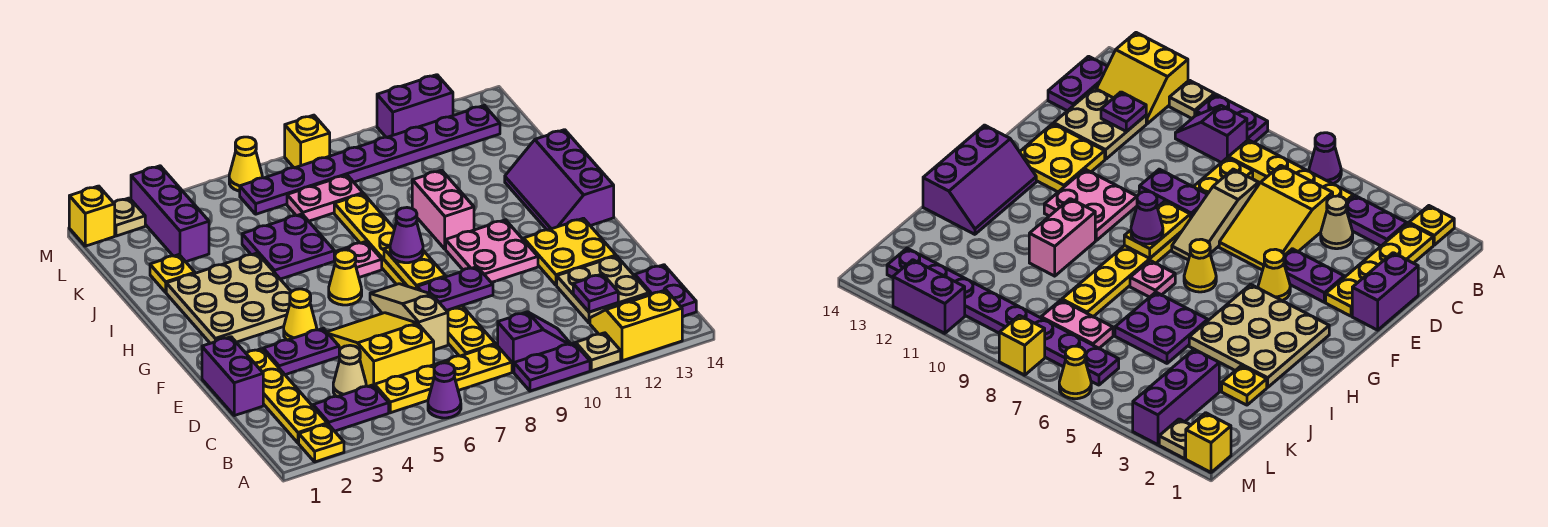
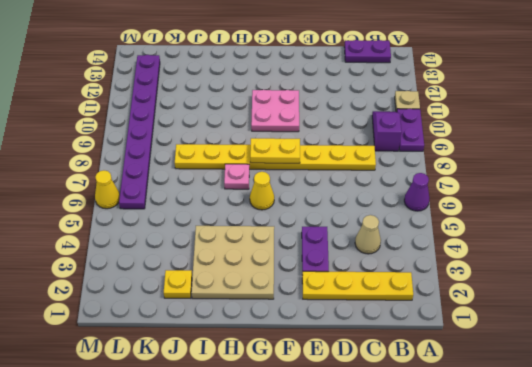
none -> yellow plate A2 level 1
none -> yellow slope A12:B13 level 1 top A
none -> purple plate B3:B4 level 1
none -> yellow plate B5:B8 level 1

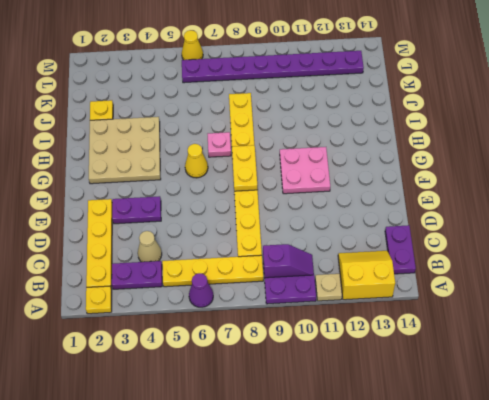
none -> yellow slope C5:E6 level 1 top C
none -> tan plate C12:D13 level 1
none -> purple brick D1:E1 level 1
none -> tan slope D7:F7 level 1 top D

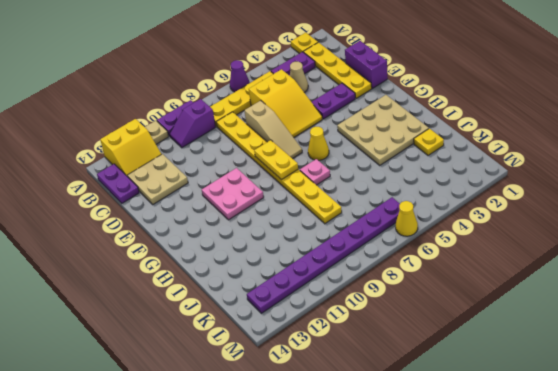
none -> yellow plate E12:F13 level 1
none -> yellow cone F4 level 1
none -> purple slope G13:I14 level 1 top 14
none -> pink brick H10:I10 level 1

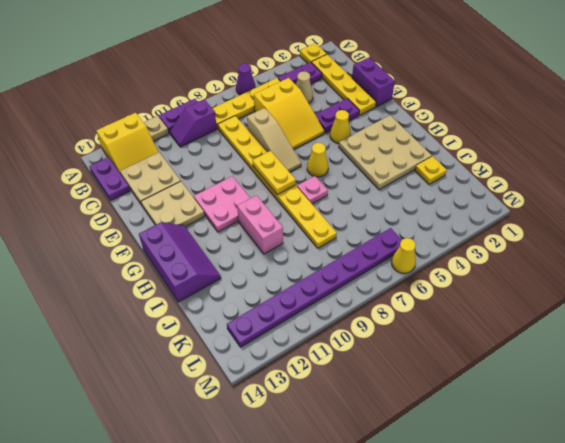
tan plate E12:F13 level 1 -> yellow plate E12:F13 level 1
none -> purple plate I5:J6 level 1
none -> purple brick K3:M3 level 1
none -> pink plate K7:K8 level 1
none -> yellow brick M1 level 1

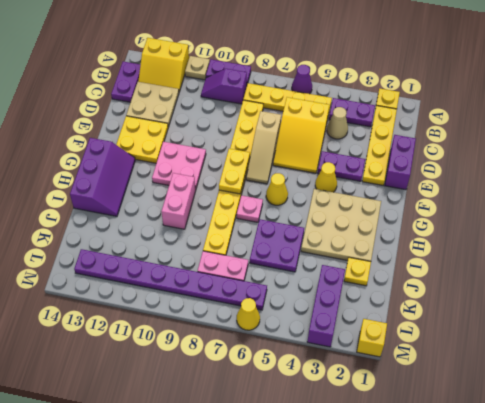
none -> tan plate M2 level 1
none -> yellow brick M8 level 1
none -> purple brick M11:M12 level 1
none -> purple plate C12 level 2

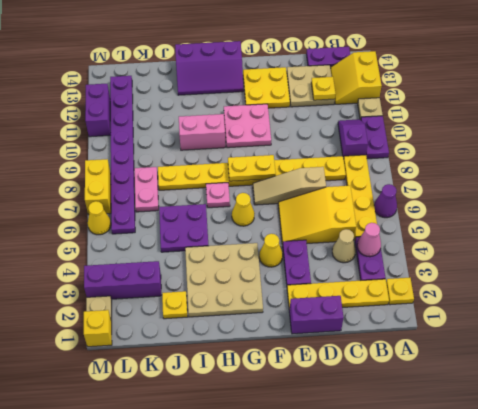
pink cone B4 level 2 -> none
yellow plate C12 level 2 -> purple plate C12 level 2
yellow brick M7:M8 level 1 -> yellow brick M8 level 1
none -> purple plate E8:E9 level 2
none -> purple cone G8 level 3

